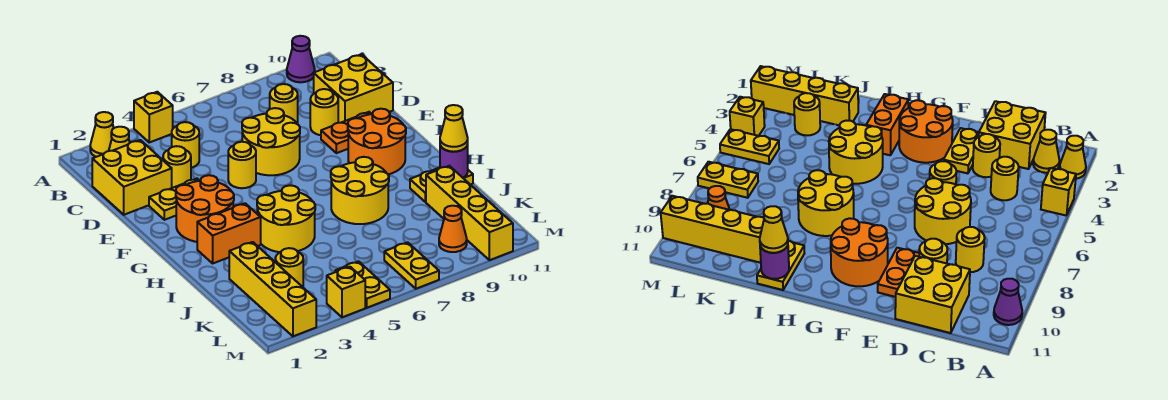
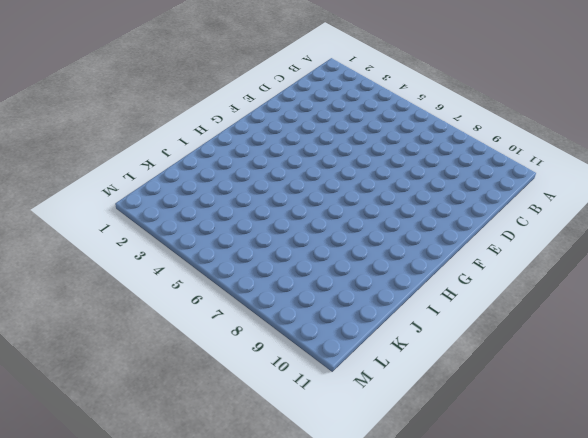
none -> yellow cone A2 level 1
none -> yellow brick A4 level 1
none -> purple cone A10 level 1

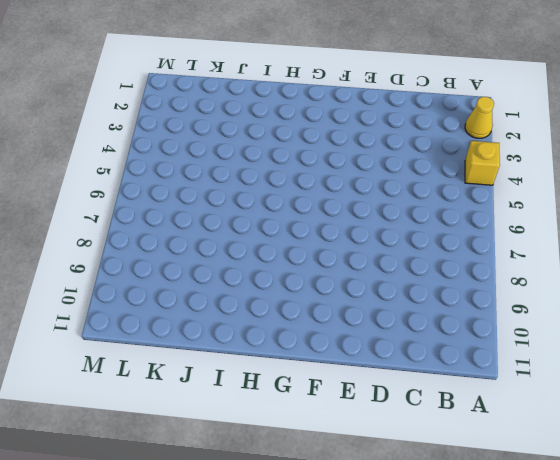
none -> purple cone A10 level 1
none -> yellow cone B2 level 1
none -> yellow brick C1:D2 level 1

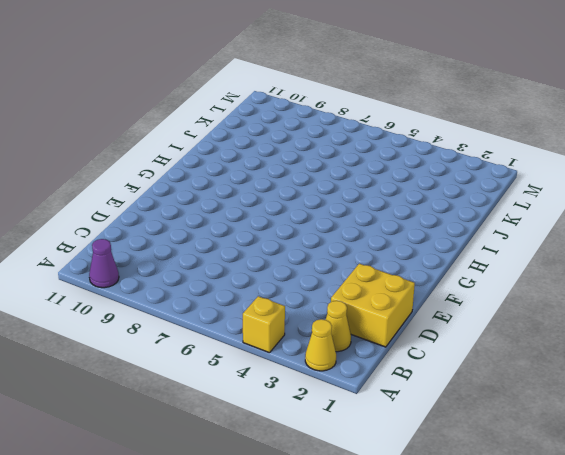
none -> yellow round brick C4 level 1
none -> yellow round brick C8 level 1
none -> yellow brick C10:D11 level 1

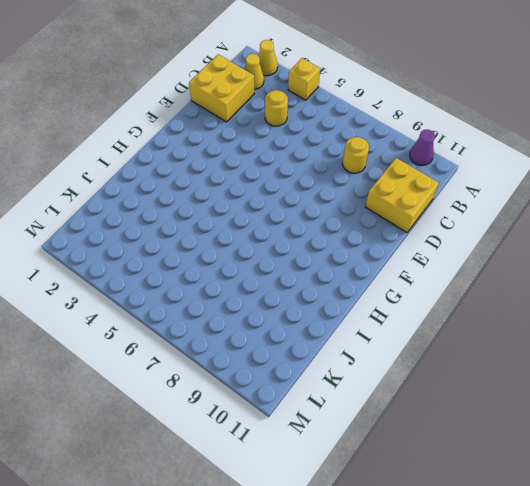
none -> yellow round brick D3 level 1
none -> yellow round brick D6:E7 level 1
none -> yellow round brick D9 level 1

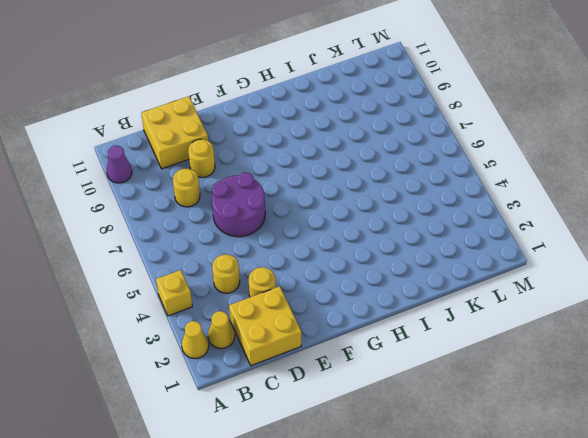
purple round brick D6:E7 level 1 -> yellow round brick D6:E7 level 1
none -> yellow plate E2:E3 level 1
none -> yellow round brick E5 level 1
none -> orange plate E9:E10 level 1

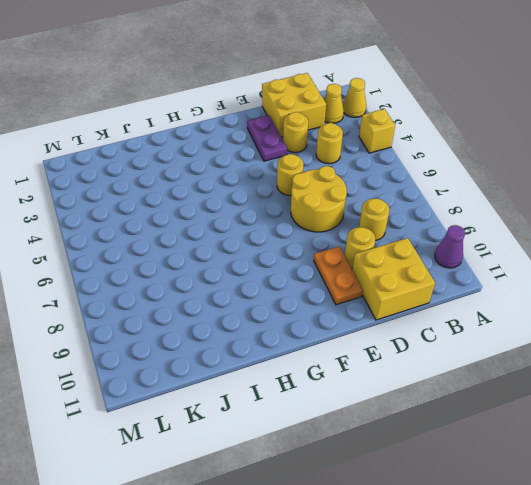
purple plate E2:E3 level 1 -> yellow plate E2:E3 level 1
none -> orange round brick F2:G3 level 1
none -> orange round brick F9:G10 level 1
none -> orange brick H2:H3 level 1

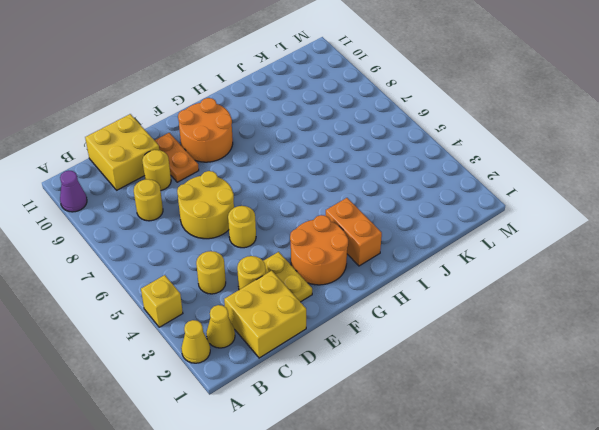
none -> yellow round brick H4:I5 level 1
none -> yellow round brick H7:I8 level 1
none -> yellow plate I10:I11 level 1

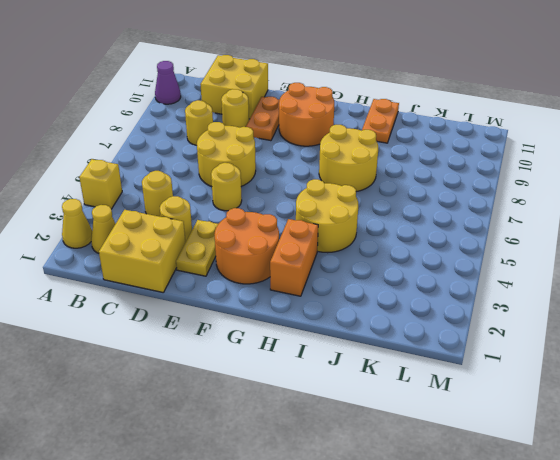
orange plate I10:I11 level 1 -> yellow plate I10:I11 level 1
none -> yellow brick J2:M2 level 1
none -> yellow brick J10:M10 level 1
none -> yellow round brick K3 level 1

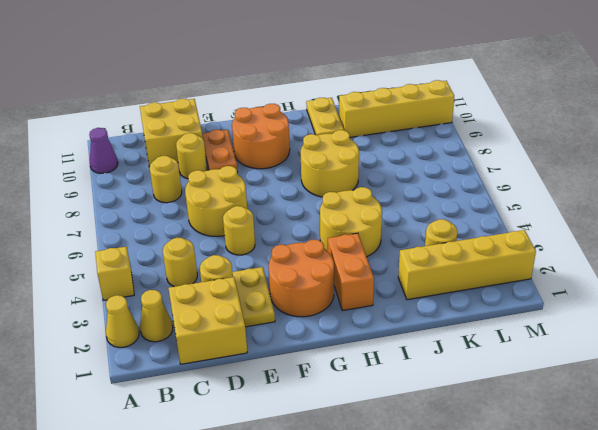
none -> yellow plate L5:M5 level 1
none -> yellow plate L7:M7 level 1
none -> orange cone L9 level 1

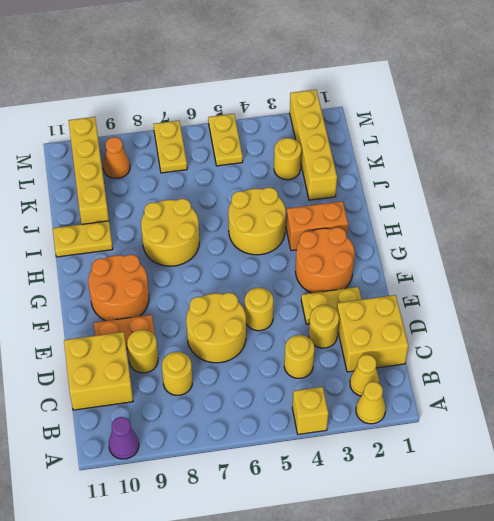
none -> yellow brick M4 level 1
none -> purple round brick I11 level 2
none -> yellow cone I11 level 3

